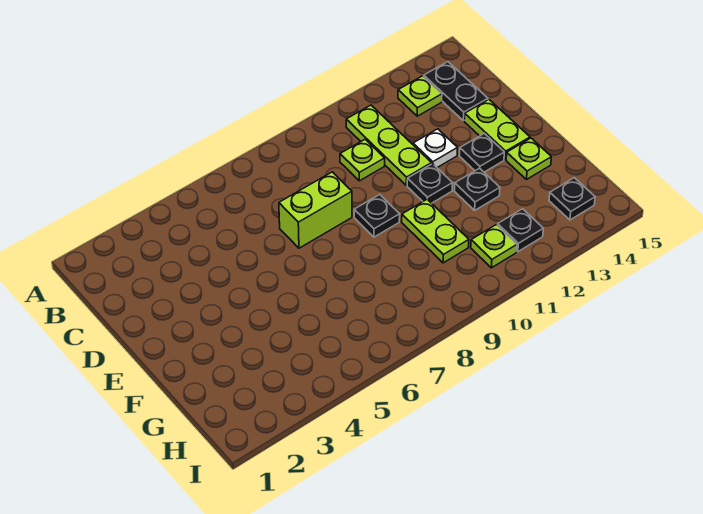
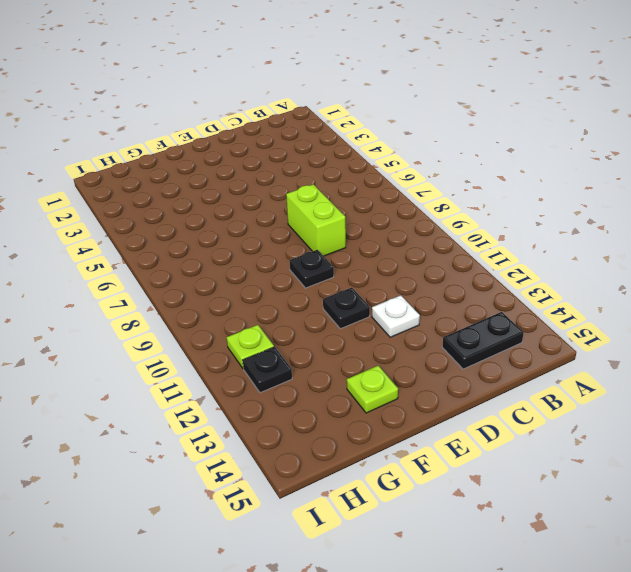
none -> lime plate B11:D11 level 1
none -> lime plate B13 level 1
none -> lime plate C10 level 1

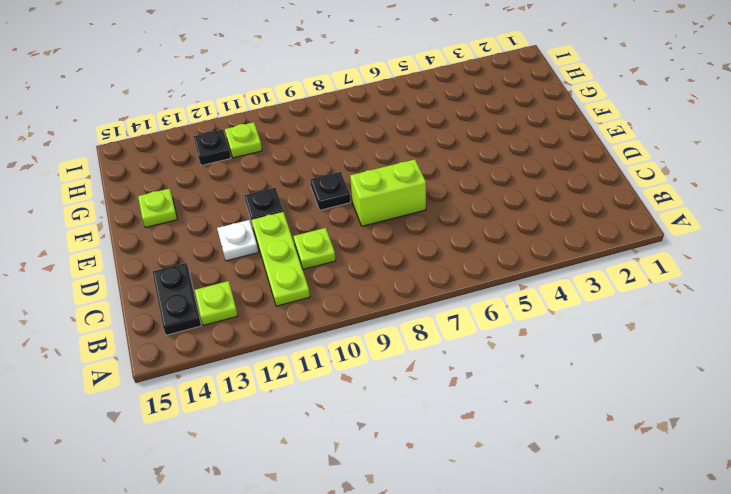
none -> lime plate D14:E14 level 1
none -> black plate E13 level 1
none -> lime plate F10:G10 level 1

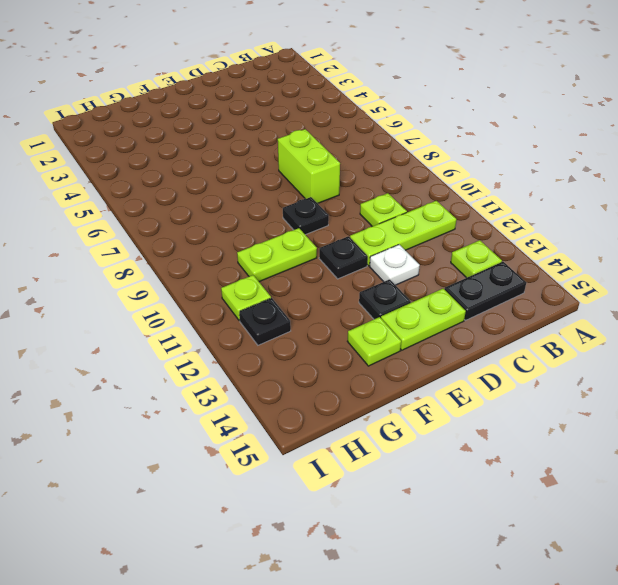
none -> black plate F12 level 1
none -> black plate H14 level 1

